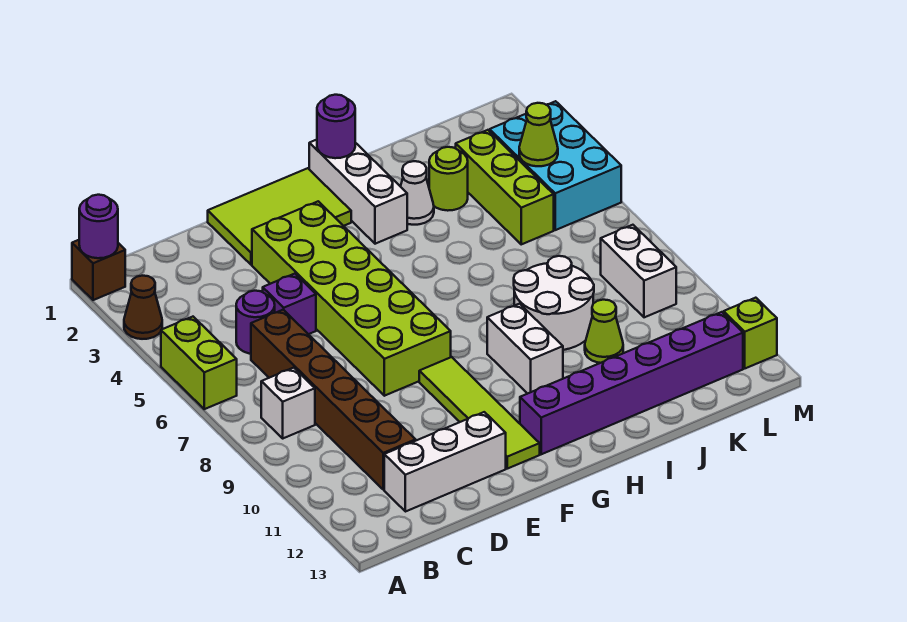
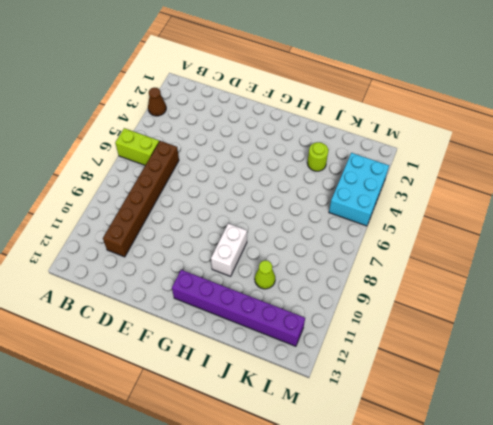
lime brick A6:B6 level 1 -> lime brick A5:A6 level 1
none -> brown brick A1 level 1
none -> white brick B8 level 1
none -> purple round brick C5 level 1

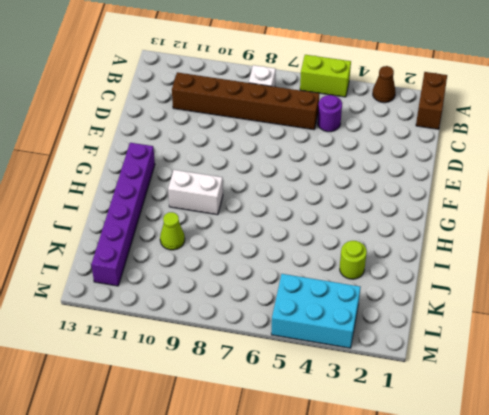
brown brick A1:B1 level 1 -> brown brick A1 level 1
none -> white brick C12:E12 level 1
none -> purple brick D5 level 1
none -> lime tile E1:G2 level 1

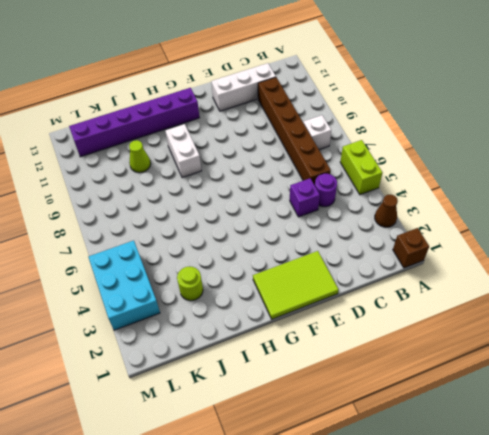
none -> lime brick E3:F8 level 1
none -> lime tile F9:F12 level 1
none -> white brick H1:H3 level 1

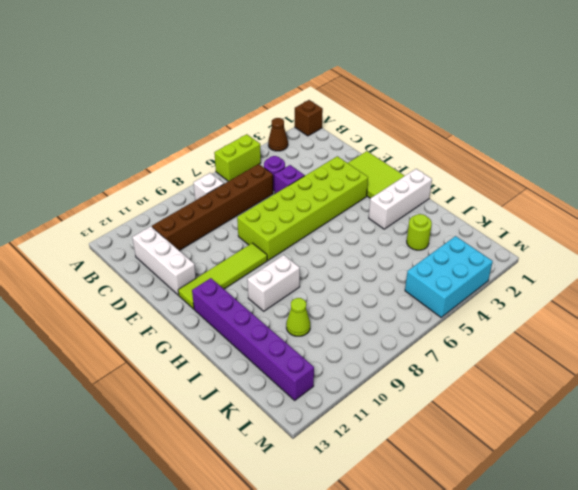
none -> white cone I3 level 1
none -> white round brick I8:J9 level 1
none -> lime brick K3:K5 level 1

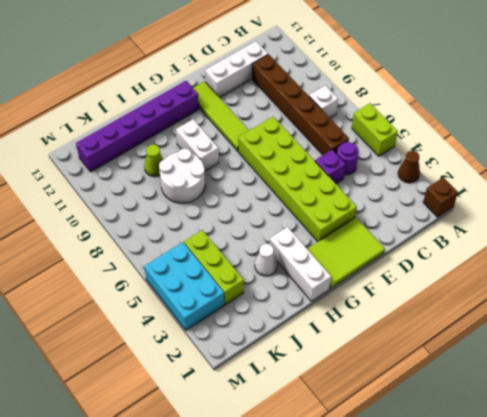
none -> lime round brick J3 level 1
none -> white brick L8:L9 level 1
none -> lime brick M12 level 1

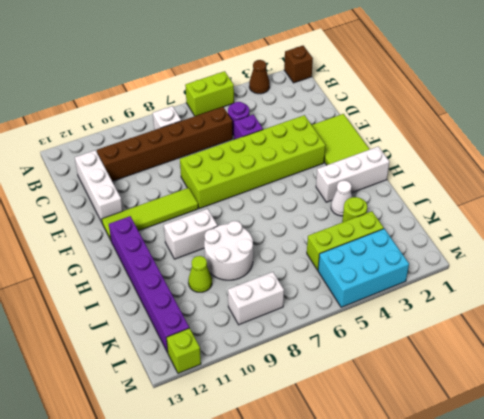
none -> purple round brick A1 level 2
none -> purple round brick H1 level 2
none -> lime cone L4 level 2

